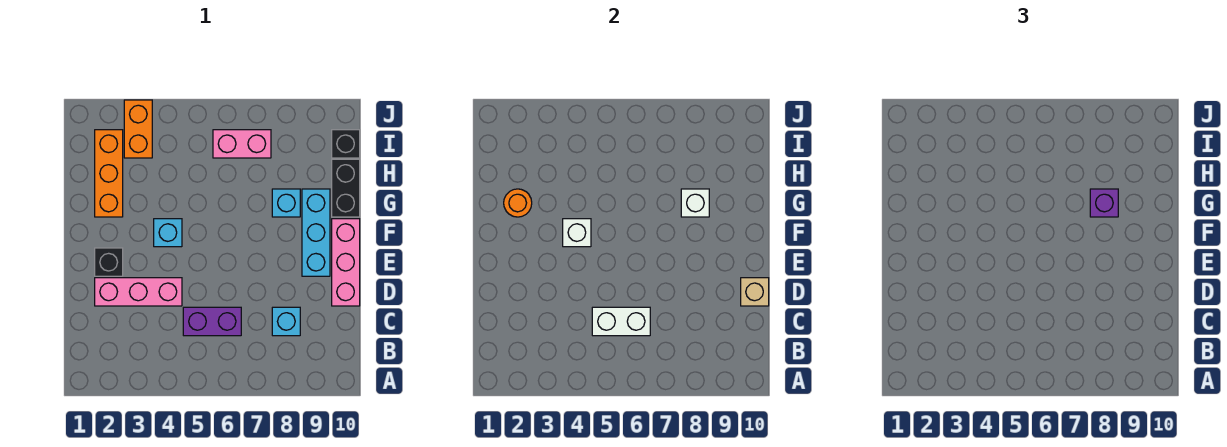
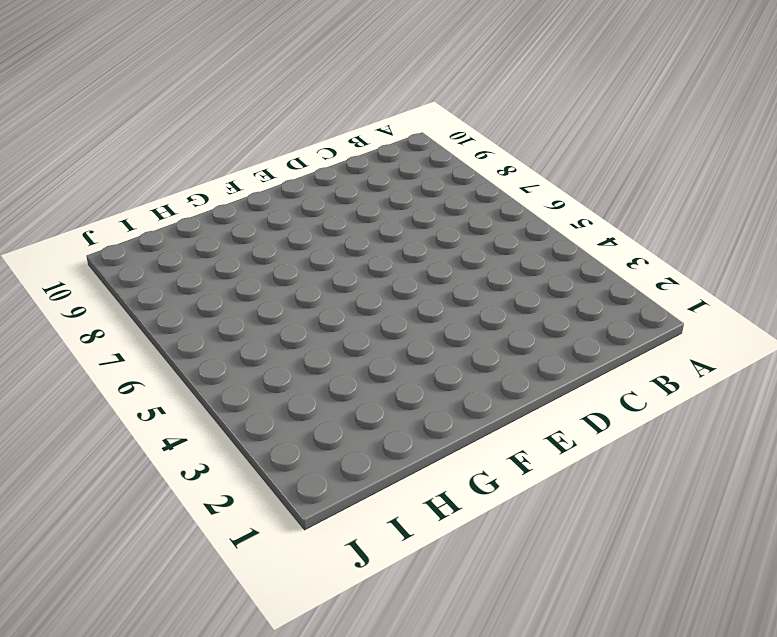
none -> purple brick C5:C6 level 1
none -> cyan brick C8 level 1
none -> pink brick D2:D4 level 1

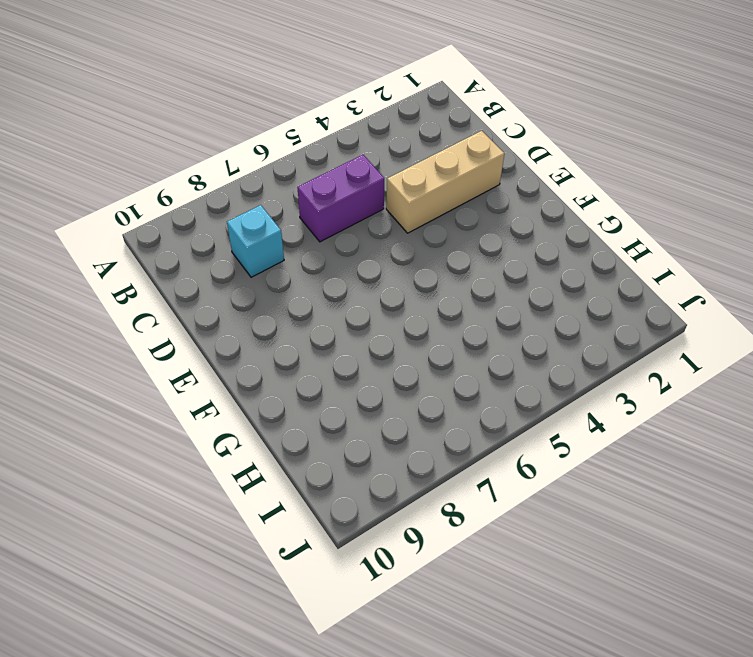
tan brick D2:D4 level 1 -> pink brick D2:D4 level 1
none -> pink brick D10:F10 level 1
none -> black brick E2 level 1
none -> cyan brick E9:G9 level 1

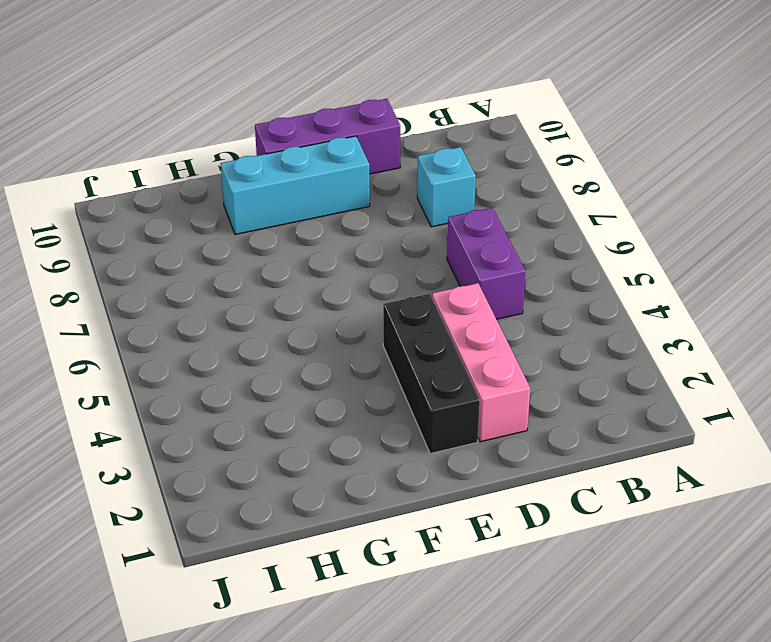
purple brick D10:F10 level 1 -> pink brick D10:F10 level 1
black brick E2:E4 level 1 -> black brick E2 level 1
none -> cyan brick F4 level 1
none -> orange brick G2:I2 level 1
none -> cyan brick G8 level 1

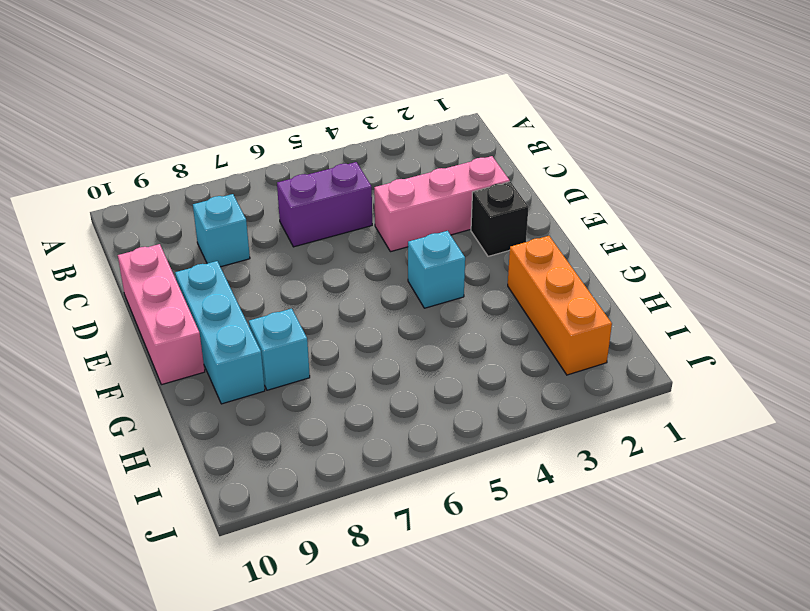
none -> black brick G10:H10 level 1
none -> orange brick I3:J3 level 1
none -> pink brick I6:I7 level 1

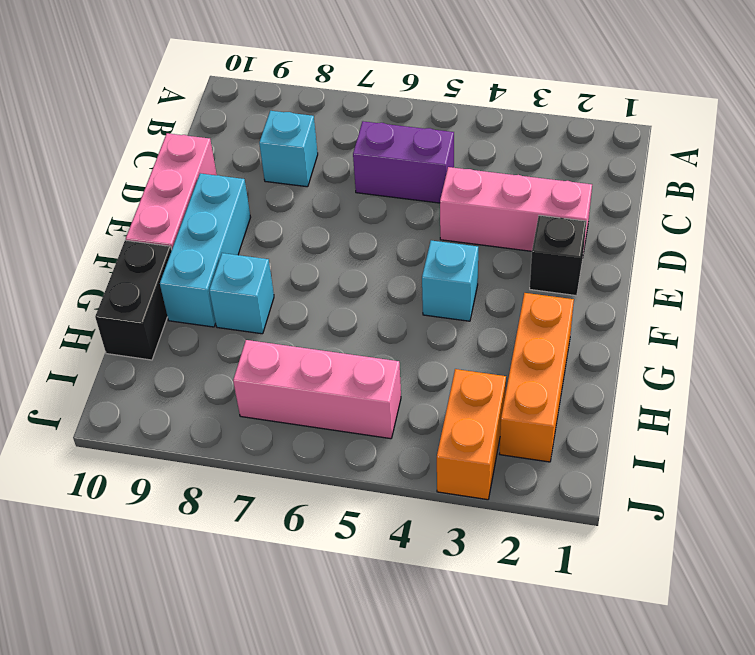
pink brick I5:I7 level 1 -> pink brick I6:I7 level 1
none -> black brick I10 level 1
none -> white brick C5:C6 level 2
none -> tan brick D10 level 2

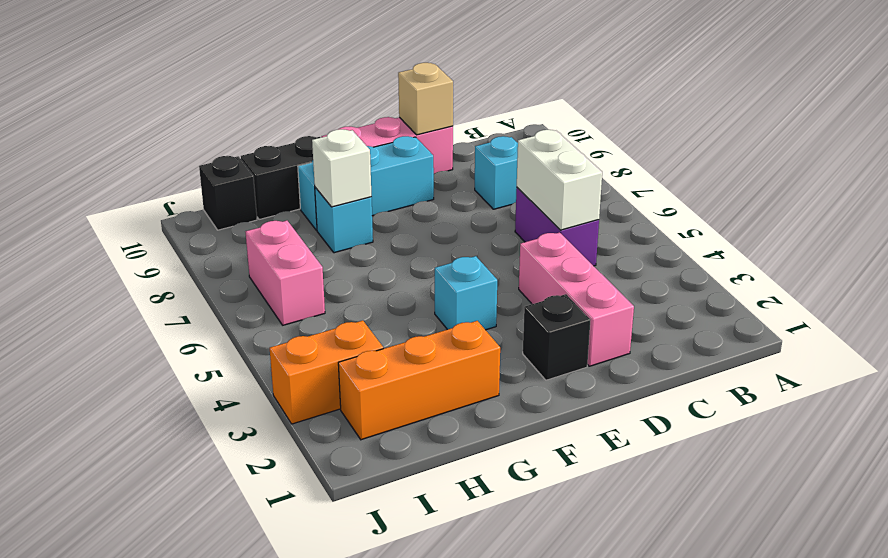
none -> white brick F4 level 2
none -> orange round brick G2 level 2
none -> purple brick G8 level 3

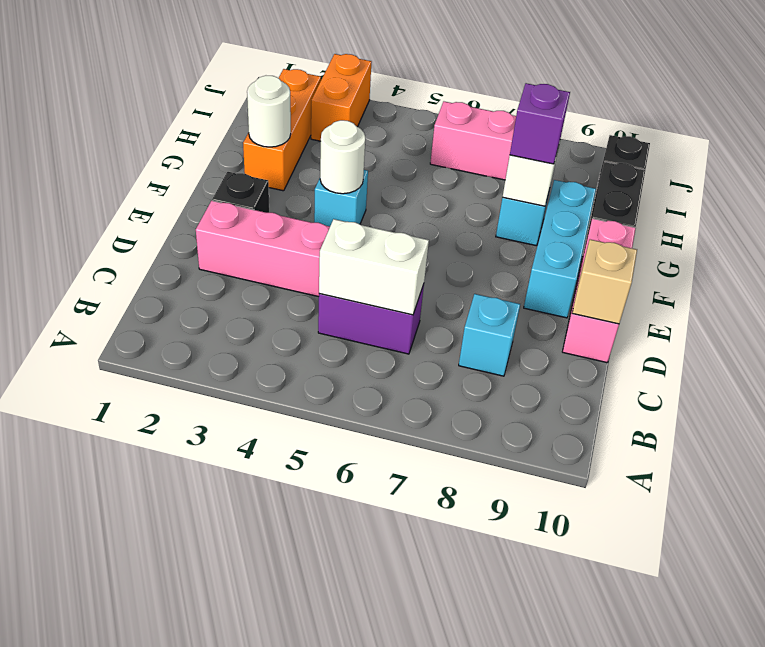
white round brick F4 level 2 -> white brick F4 level 2
white round brick G2 level 2 -> orange round brick G2 level 2

